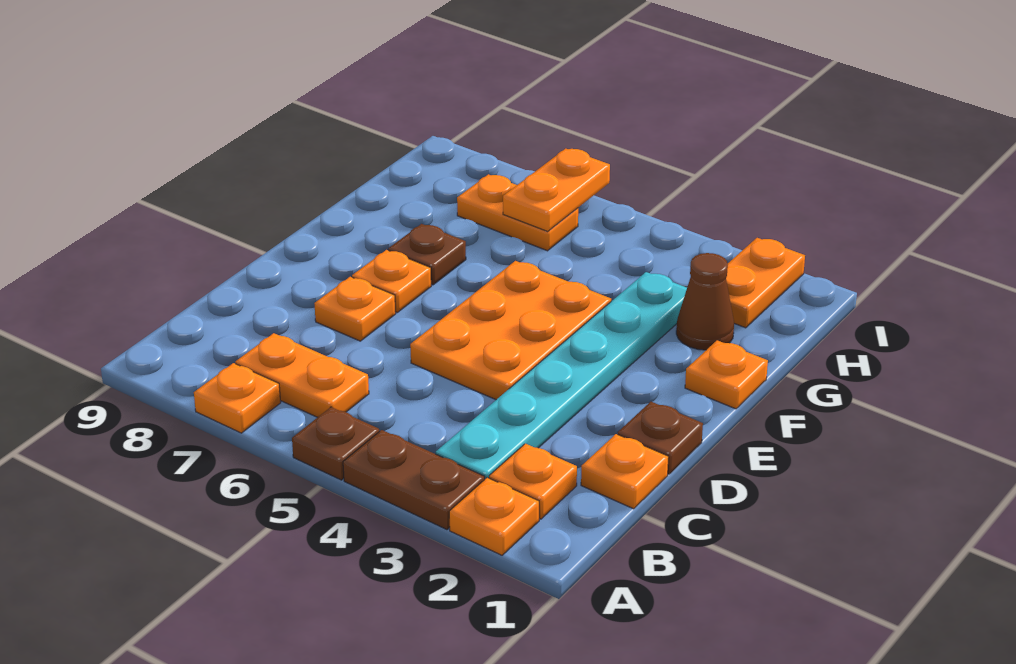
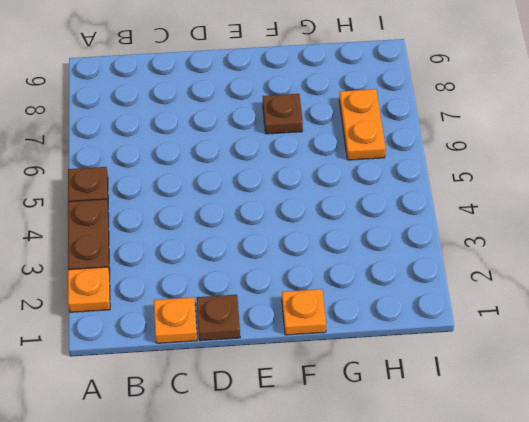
none -> orange plate A7 level 1
none -> orange plate B2 level 1
none -> cyan plate B3:G3 level 1

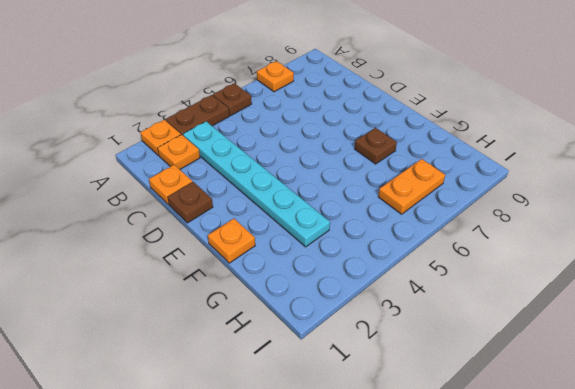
none -> orange plate B6:B7 level 1
none -> orange plate D4:F5 level 1
none -> orange plate D7 level 1

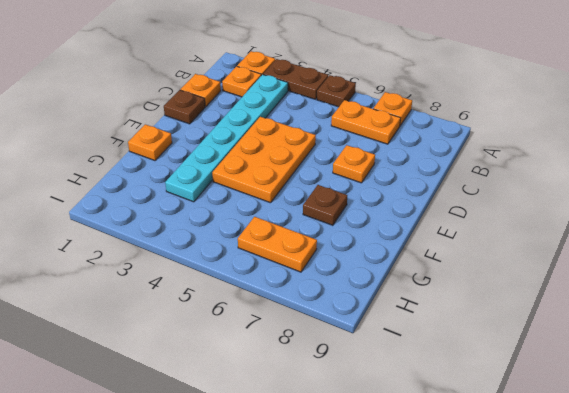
none -> orange plate E7 level 1
none -> brown cone G2 level 1
none -> orange plate H2:I2 level 1

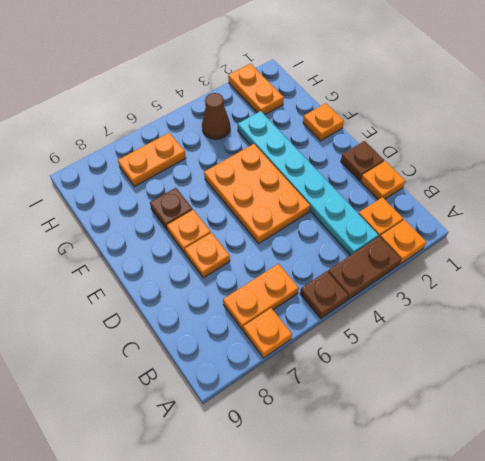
brown cone H4 level 1 -> brown cone G2 level 1
none -> orange plate H6:I6 level 2

